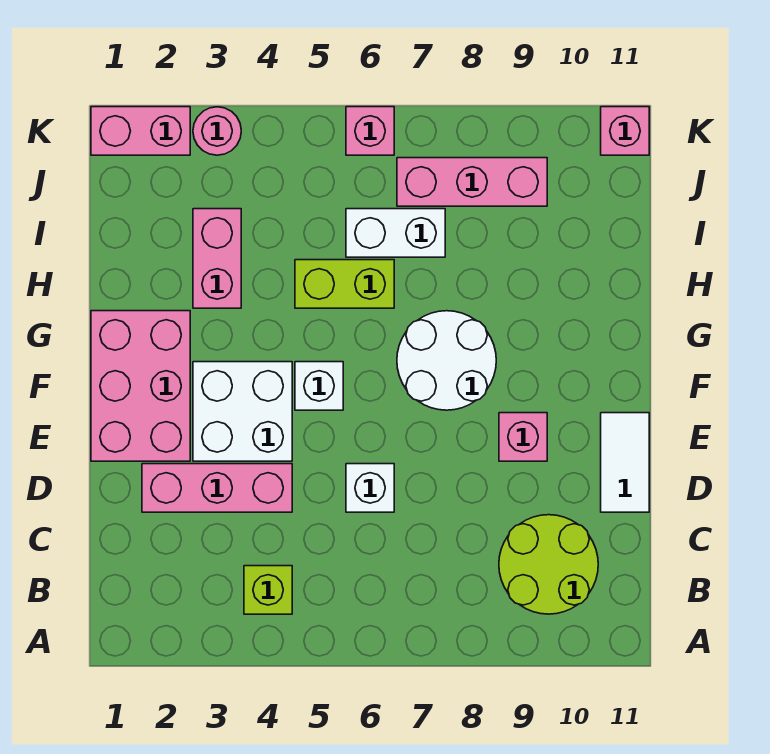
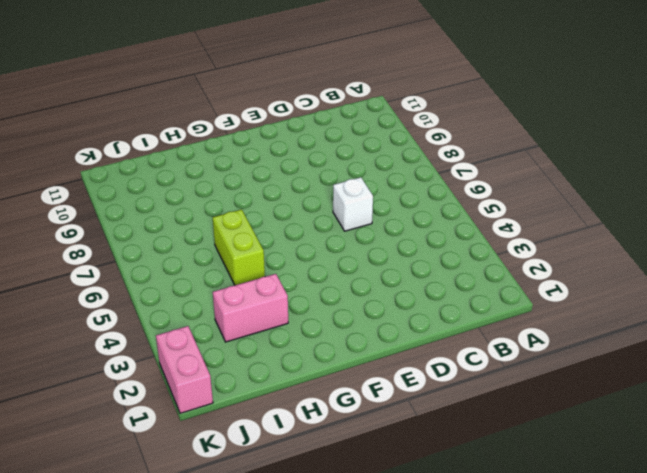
none -> lime brick B4 level 1
none -> lime round brick B9:C10 level 1
none -> pink brick D2:D4 level 1

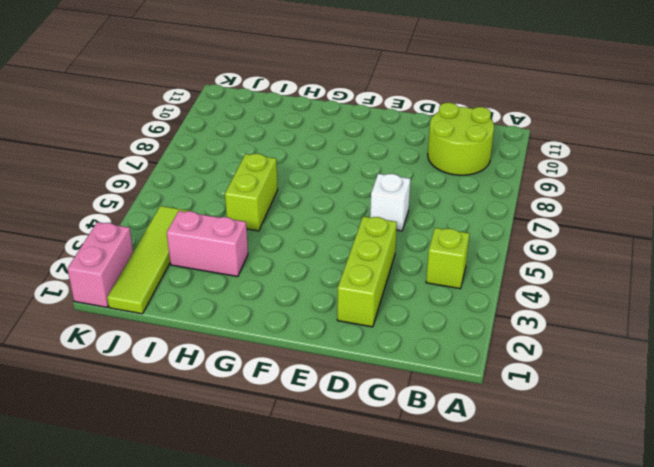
lime brick D2:D4 level 1 -> pink brick D2:D4 level 1
lime tile J1:J4 level 1 -> none
none -> white tile D11:E11 level 1
none -> pink brick E1:G2 level 1
none -> white brick E3:F4 level 1

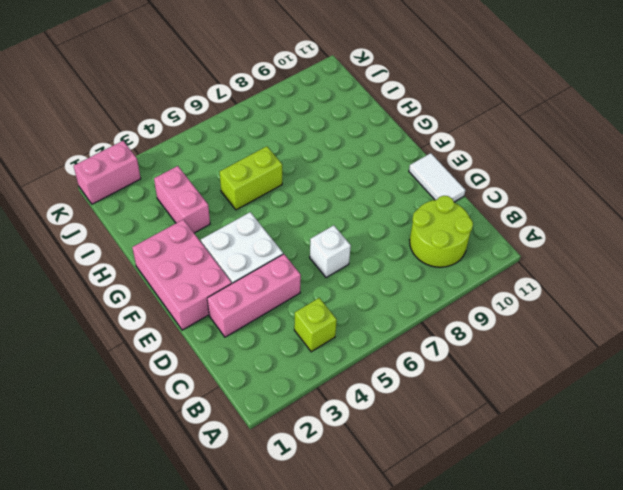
none -> pink brick E9 level 1
none -> white brick F5 level 1
none -> white round brick F7:G8 level 1

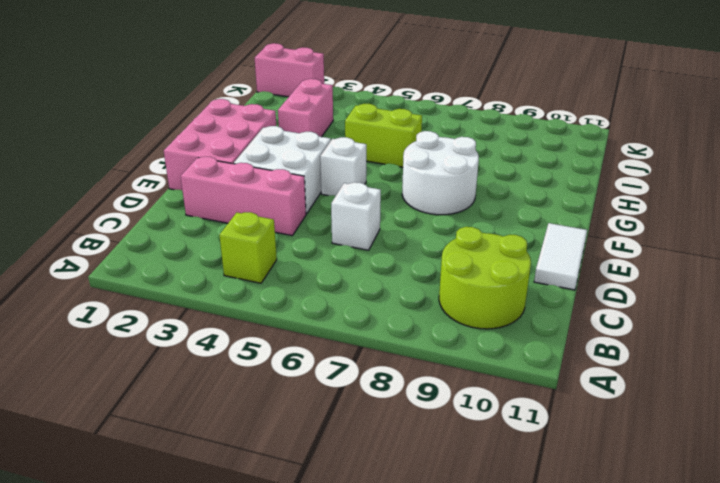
none -> pink brick E9 level 1
none -> white brick I6:I7 level 1
none -> pink brick J7:J9 level 1

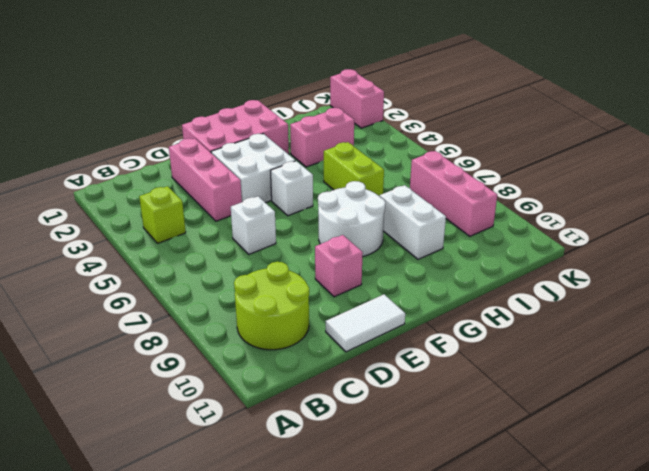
white brick H8:H9 level 1 -> white brick I6:I7 level 1
none -> pink round brick K3 level 1
none -> pink brick K6 level 1
none -> pink brick K11 level 1

